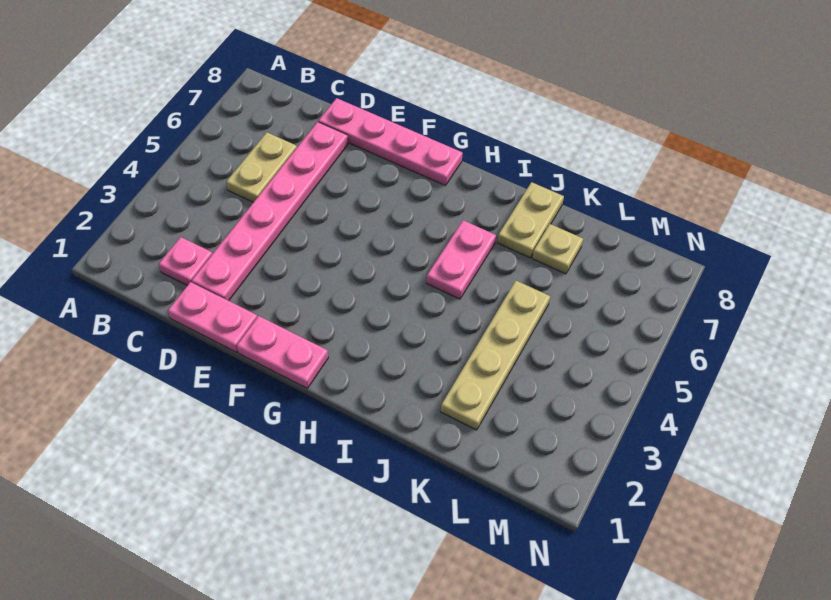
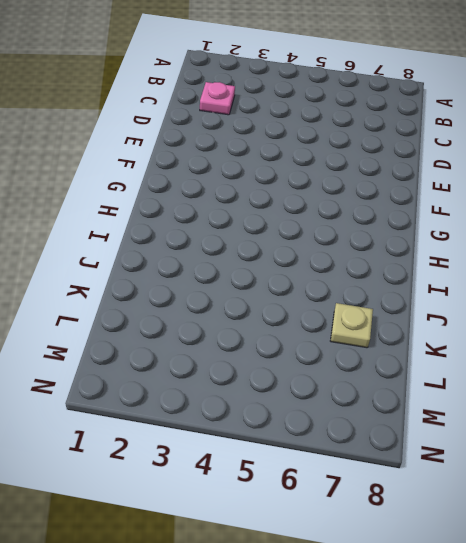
none -> tan plate C5:C6 level 1
none -> pink plate D1:E1 level 1

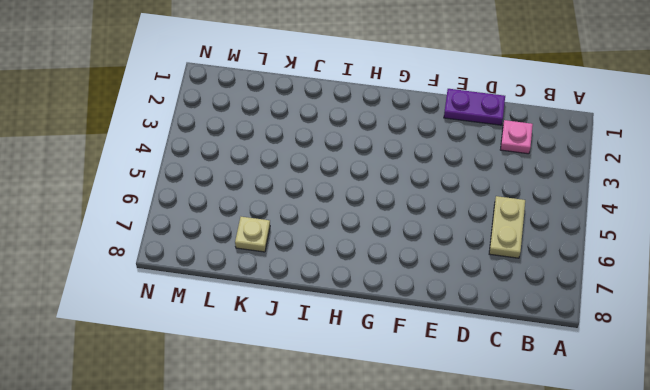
purple plate D1:E1 level 1 -> pink plate D1:E1 level 1
none -> pink plate D2:D7 level 1
none -> pink plate D8:G8 level 1

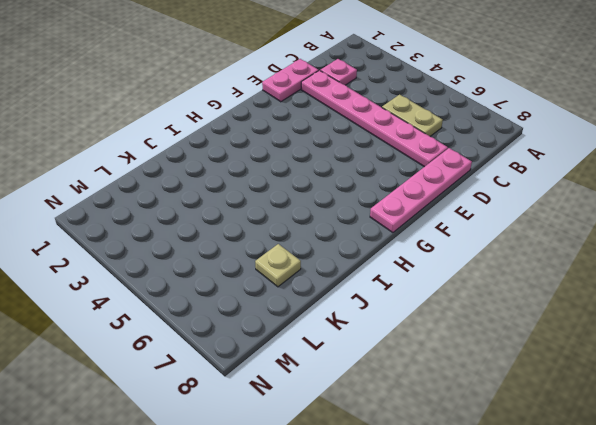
none -> pink plate F1:G1 level 1
none -> pink plate I5:I6 level 1

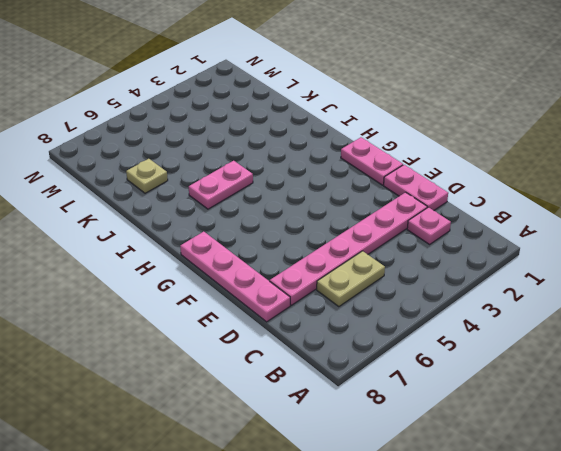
none -> tan plate J7:J8 level 1
none -> tan plate K2:K5 level 1

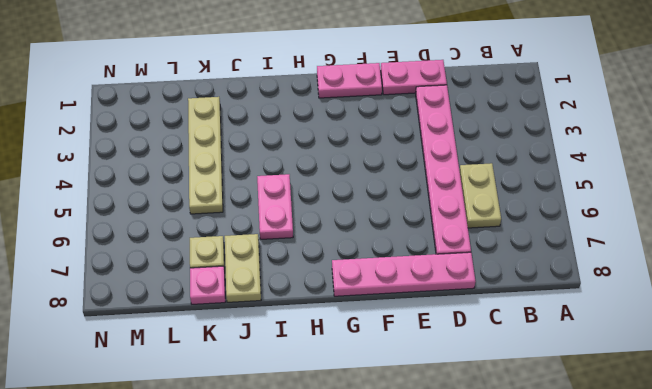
pink plate K8 level 1 -> pink plate C2 level 1

